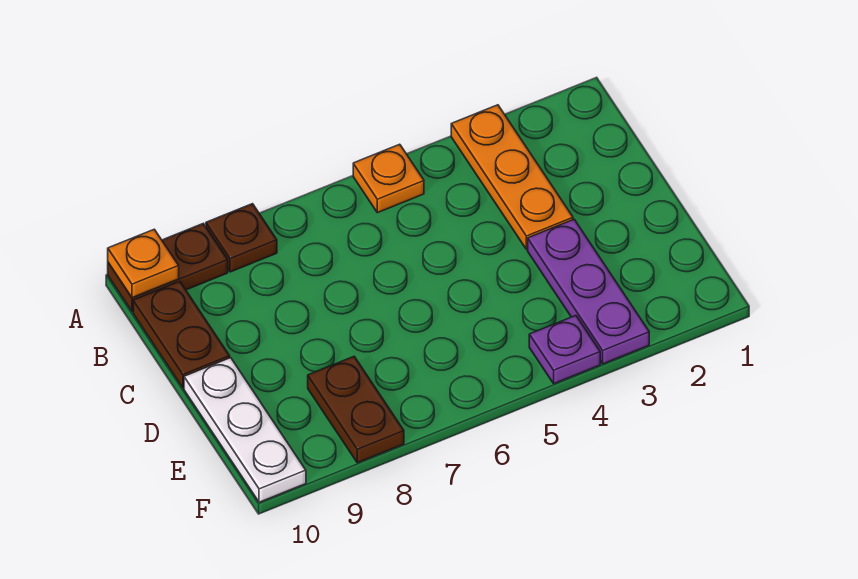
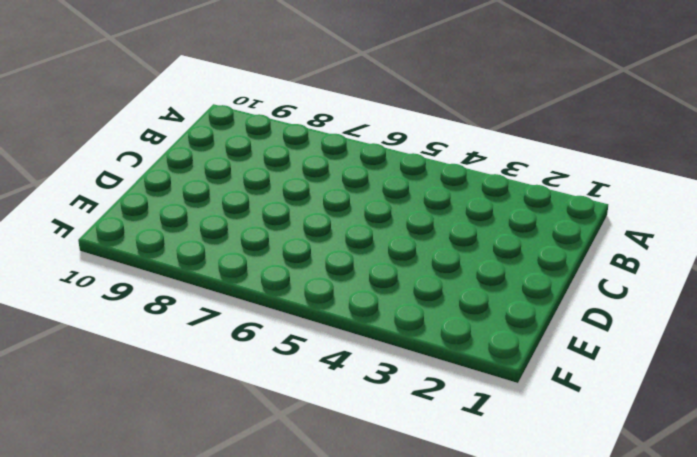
none -> orange plate A3:C3 level 1
none -> orange plate A5 level 1

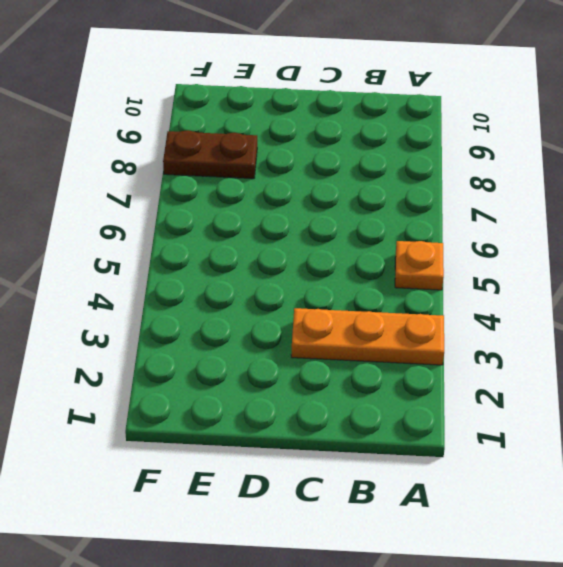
none -> brown plate A8 level 1
none -> brown plate A9:A10 level 1

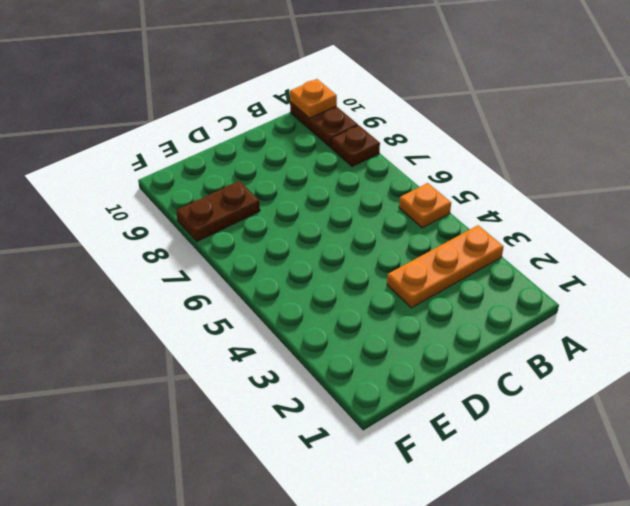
none -> brown plate B10:C10 level 1
none -> purple plate D3:F3 level 1

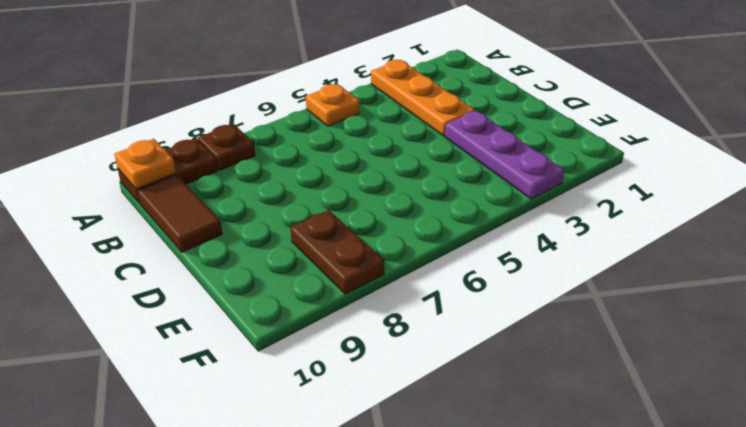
brown tile B10:C10 level 1 -> brown plate B10:C10 level 1
none -> white plate D10:F10 level 1
none -> purple plate F4 level 1

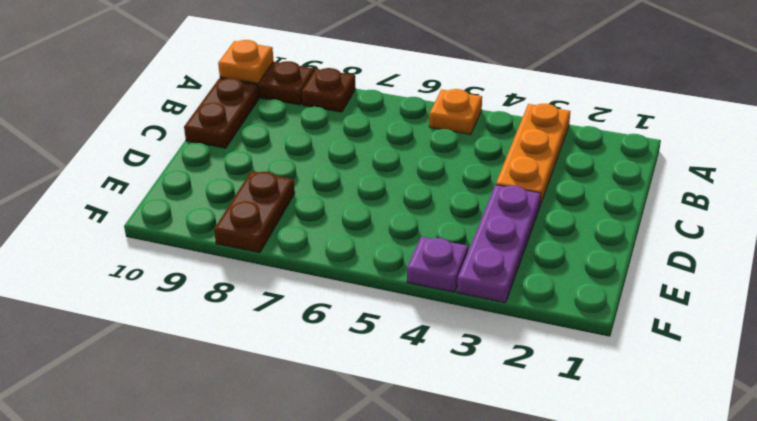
none -> white plate D10:F10 level 1

